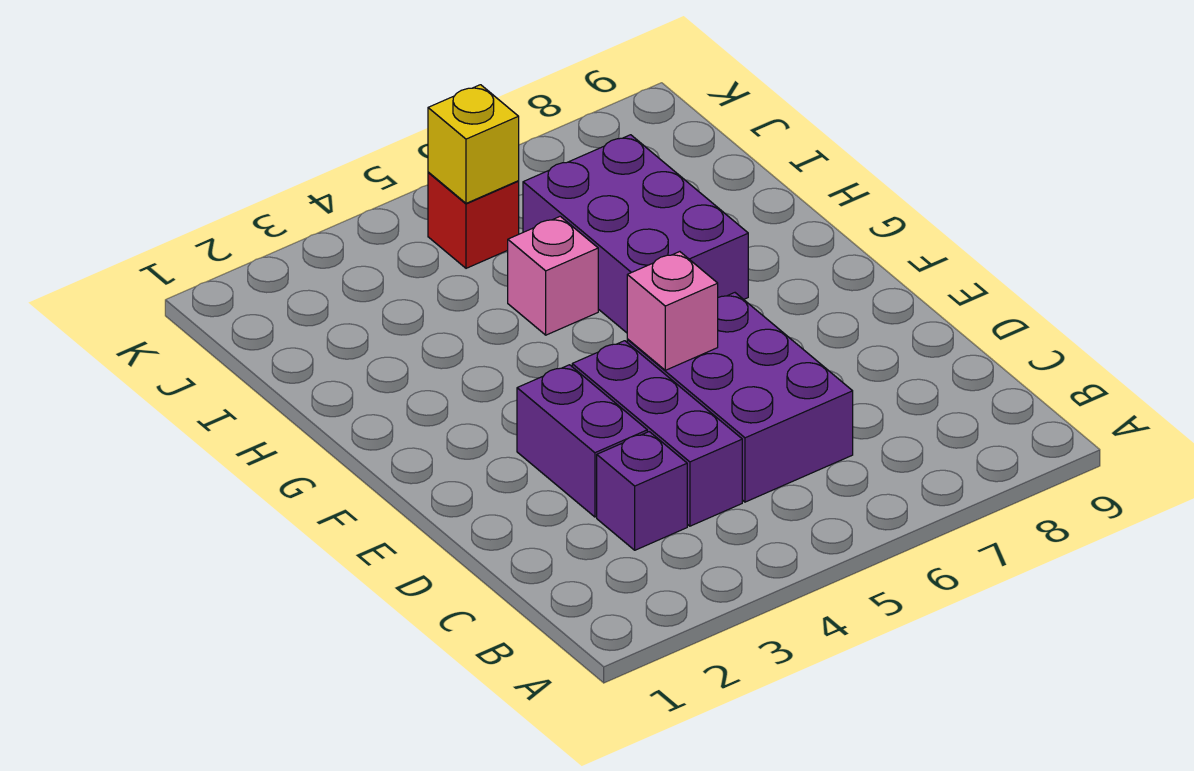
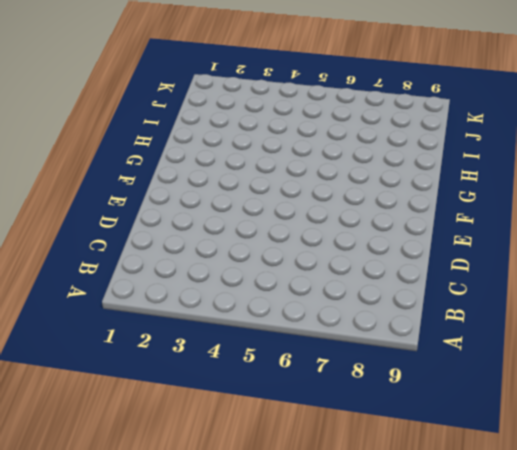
none -> purple brick C3 level 1
none -> purple brick C4:E4 level 1

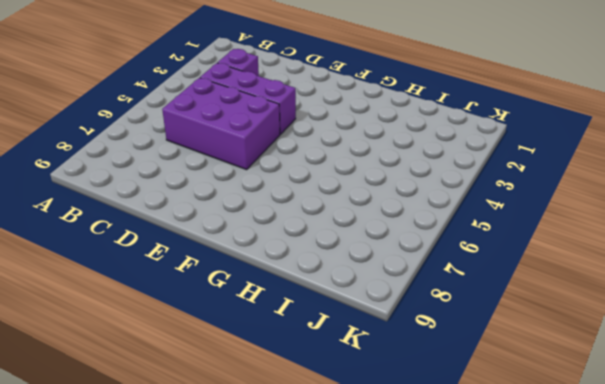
none -> purple brick D3:E3 level 1
none -> purple brick G6:I7 level 1

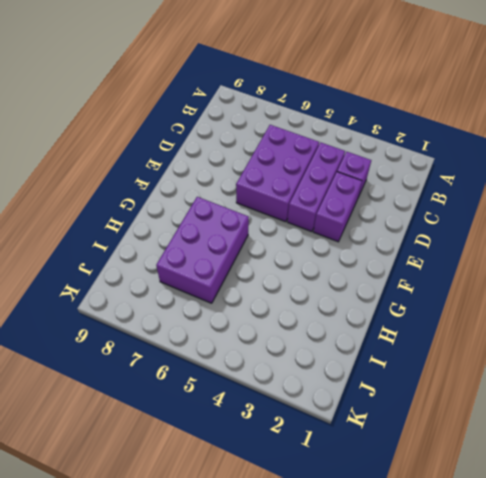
none -> pink brick H5 level 1
none -> red brick J5 level 1

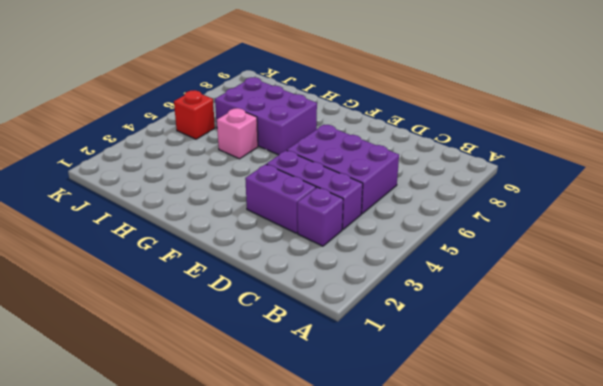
none -> pink brick E5 level 2
none -> yellow brick J5 level 2

